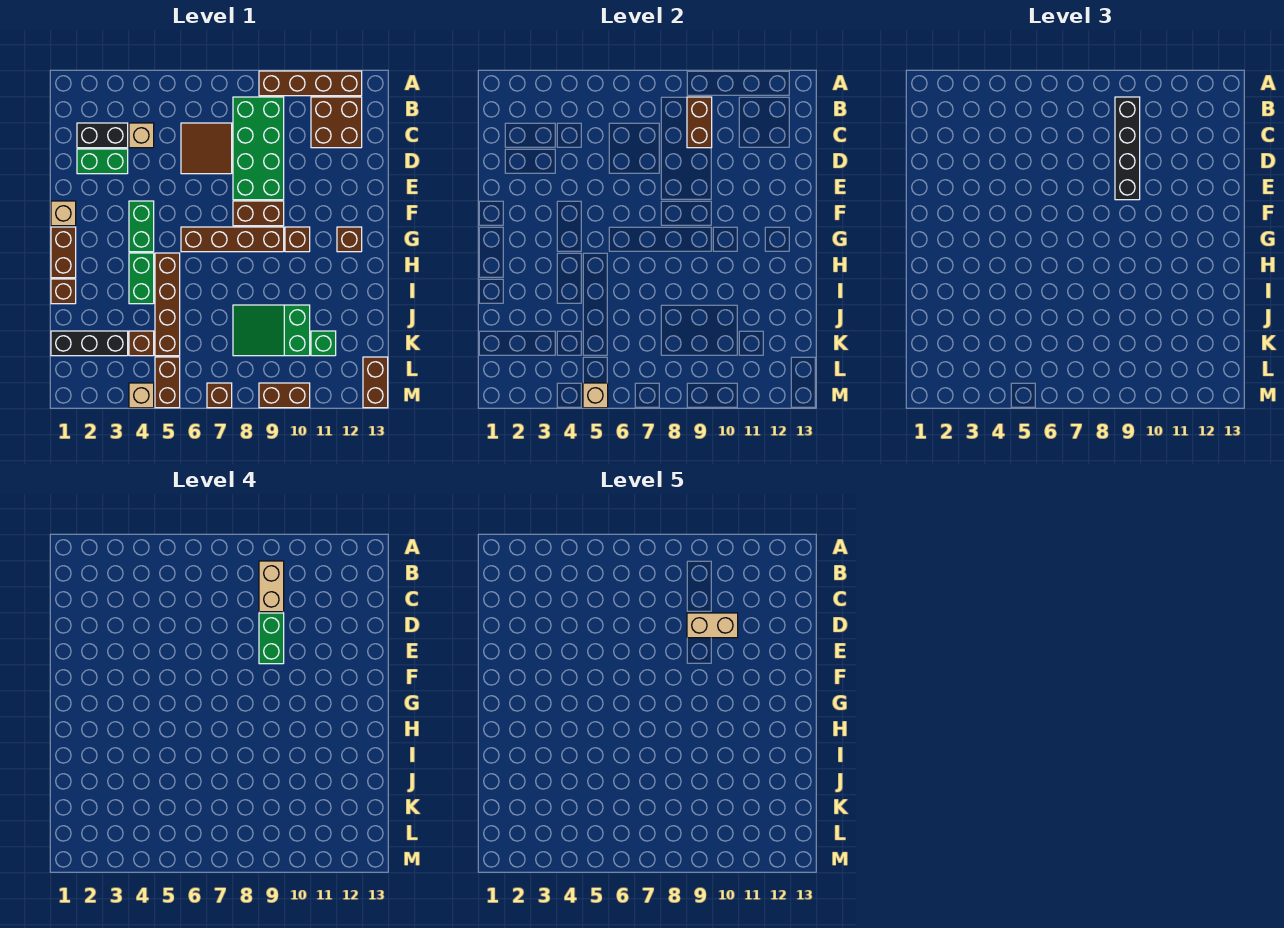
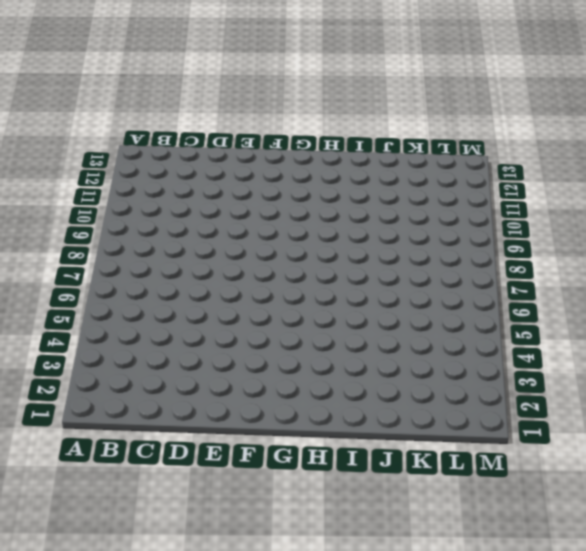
none -> brown brick A9:A12 level 1
none -> green brick B8:E9 level 1
none -> brown brick B11:C12 level 1
none -> black brick C2:C3 level 1

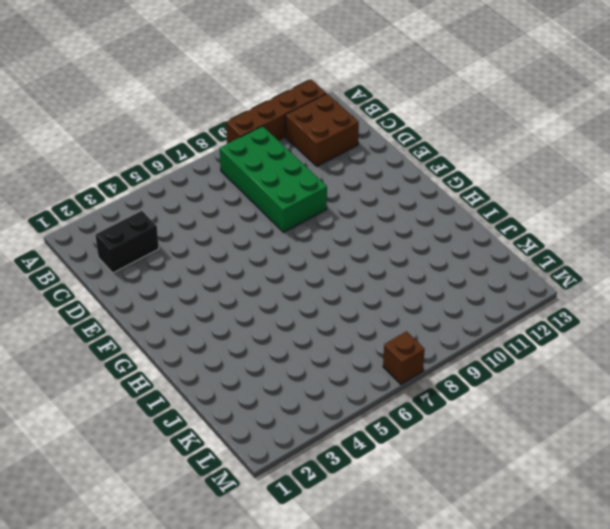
none -> tan brick C4 level 1
none -> brown tile C6:D7 level 1
none -> green brick D2:D3 level 1
none -> tan brick F1 level 1

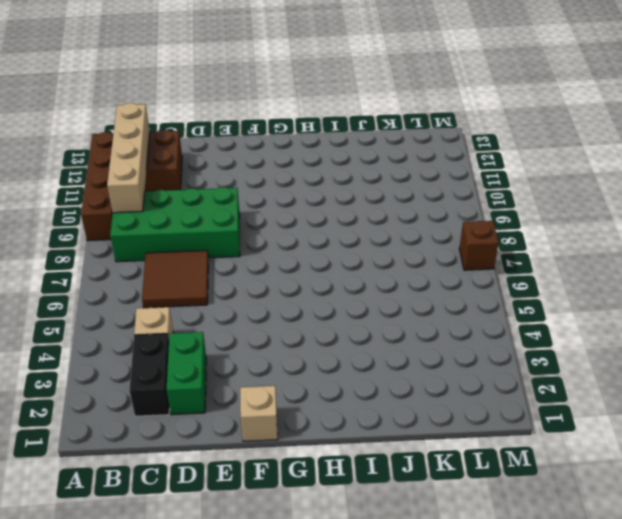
tan brick B9:B12 level 2 -> brown brick B9:C9 level 2
none -> green brick F4:G4 level 1
none -> brown brick F8:F9 level 1
none -> brown brick G1:H1 level 1
none -> brown brick G6:G9 level 1

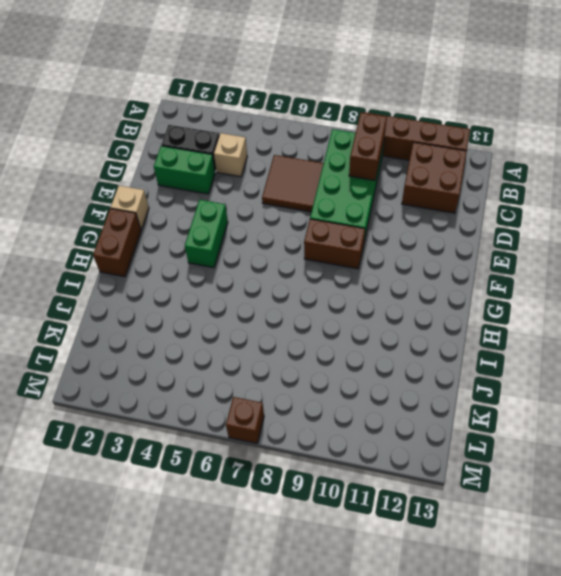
none -> brown brick G6:G9 level 1
none -> brown brick G10 level 1
none -> brown brick G12 level 1
none -> green brick H4:I4 level 1

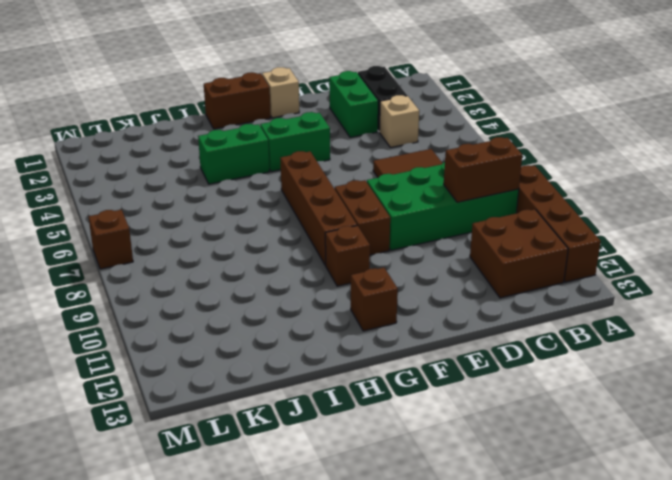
none -> brown brick H5:K5 level 1
none -> brown brick I1 level 1
none -> green slope J8:K10 level 1 top 10
none -> black brick K1:K3 level 1

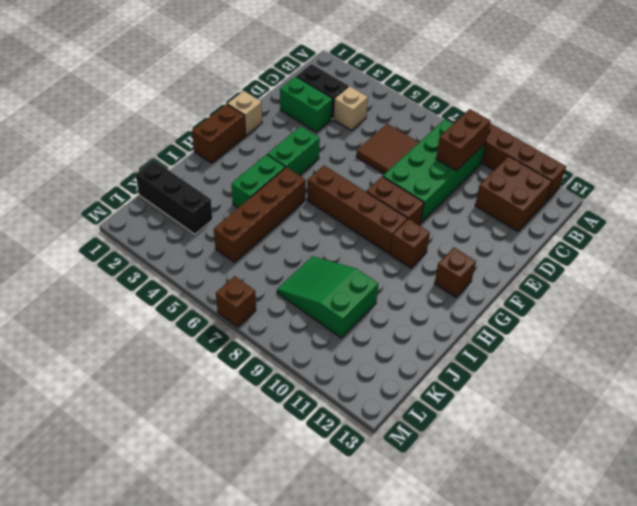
none -> brown brick I1 level 1
none -> brown brick K4 level 1
none -> green brick K11 level 1
none -> brown brick L5:M5 level 1

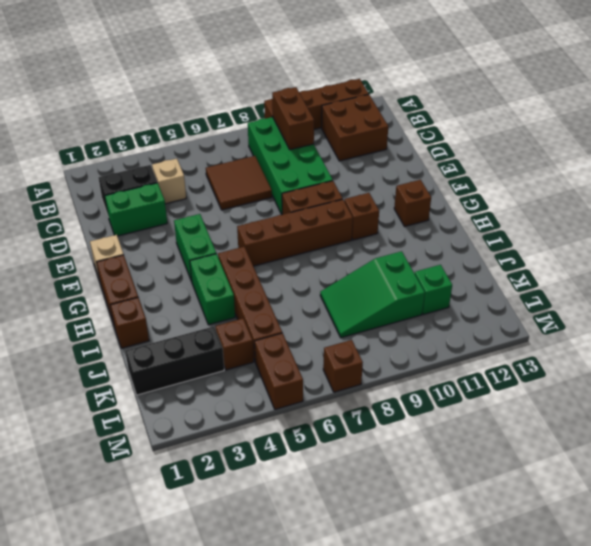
none -> brown brick L13:M13 level 1
none -> tan brick M4 level 1
none -> brown brick M9:M10 level 1
none -> tan brick M5 level 2

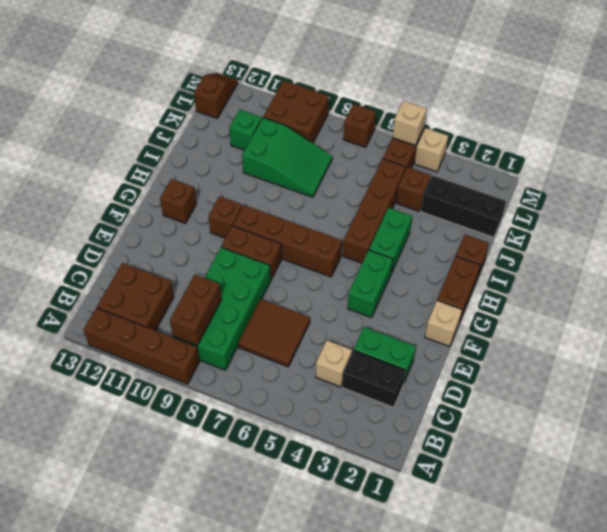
brown brick L9:M10 level 1 -> brown brick M9:M10 level 1
brown slope L13:M13 level 1 top L -> brown brick L13:M13 level 1
none -> black brick B9:E9 level 3
none -> tan brick B9:C9 level 4
none -> green brick D9:E9 level 4
none -> tan brick D9:D10 level 5

